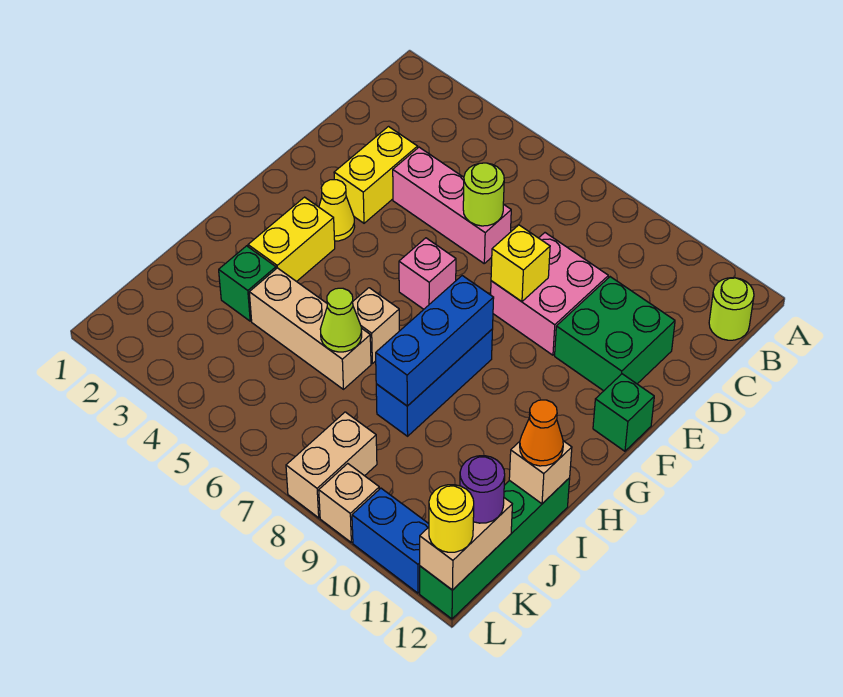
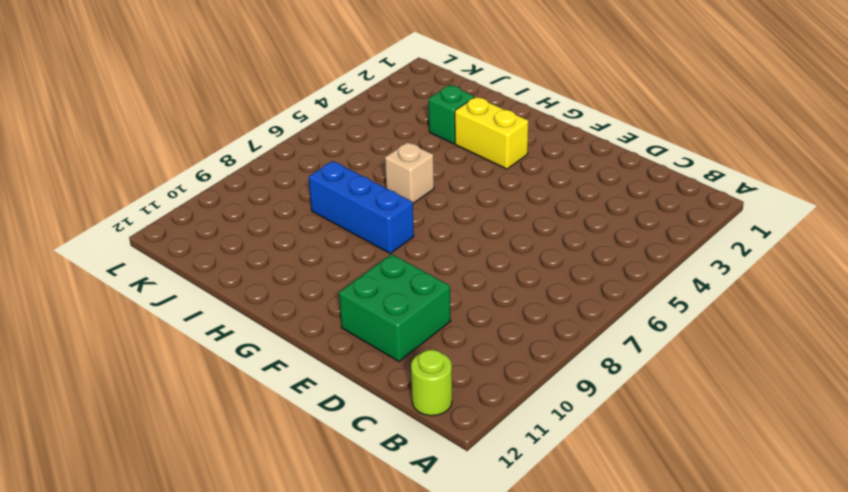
none -> yellow brick D3:E3 level 1
none -> pink brick D4:D6 level 1
none -> pink brick D8:E9 level 1

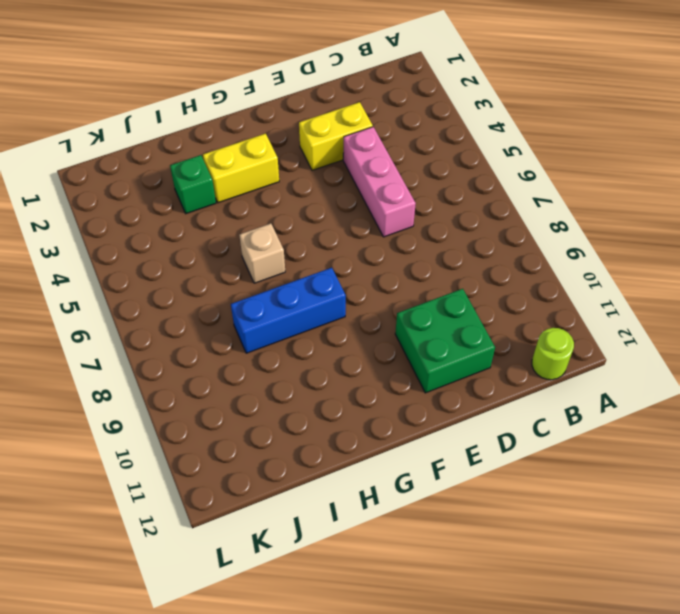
none -> pink brick D8:E9 level 1
none -> yellow cone F3 level 1
none -> pink brick F6 level 1

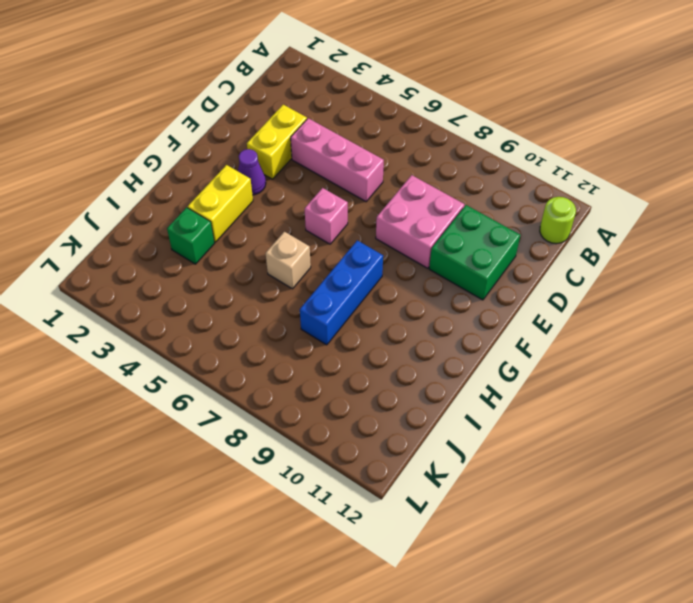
purple cone F3 level 1 -> yellow cone F3 level 1
none -> green brick F12 level 1
none -> tan brick I4:I6 level 1
none -> green brick I12:L12 level 1

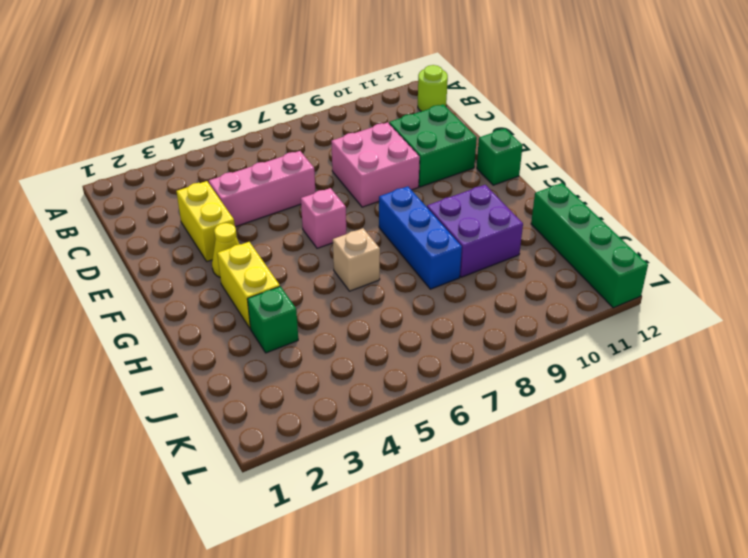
purple brick H9:I10 level 1 -> none
none -> tan brick I4:I6 level 1
none -> tan brick K8:L8 level 1
none -> tan brick L9 level 1

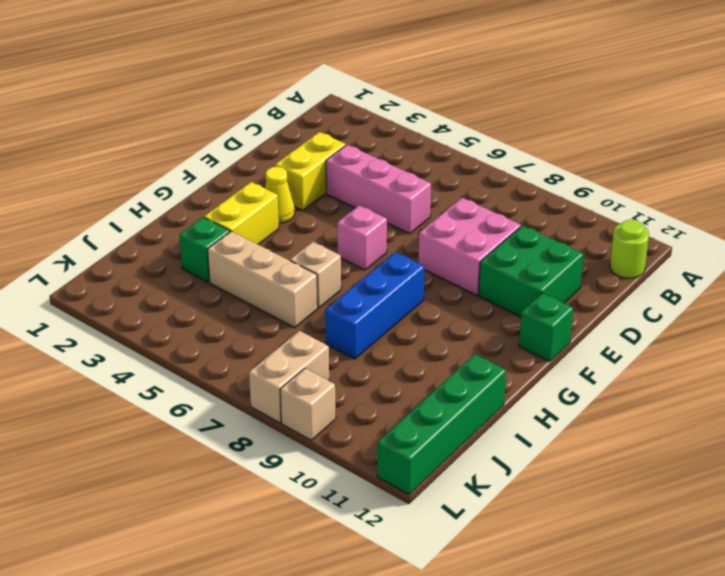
none -> blue brick L10:L11 level 1
none -> lime round brick D6 level 2
none -> yellow brick E8 level 2

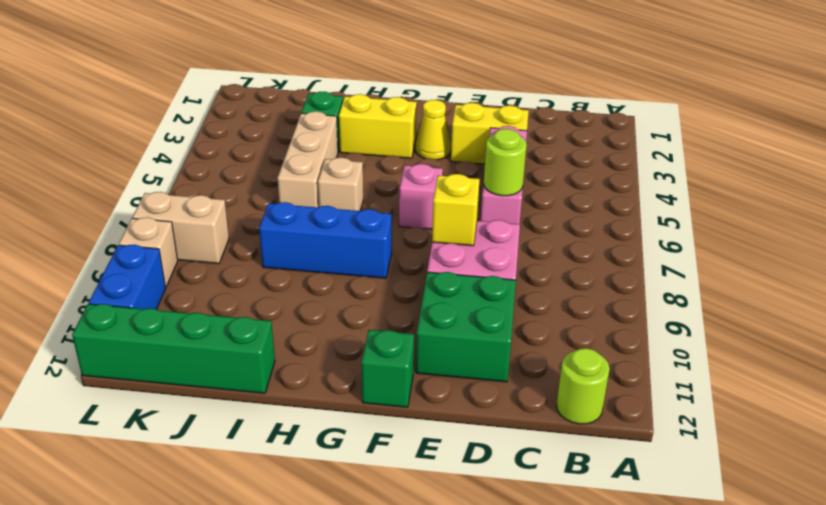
none -> blue brick G8:I8 level 2
none -> lime cone I6 level 2
none -> tan brick I12 level 2

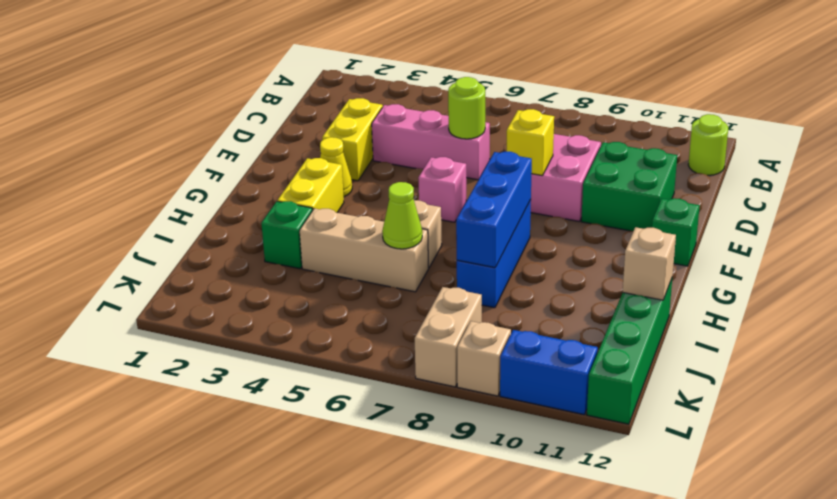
none -> tan brick K12:L12 level 2
none -> orange cone I12 level 3
none -> purple round brick K12 level 3

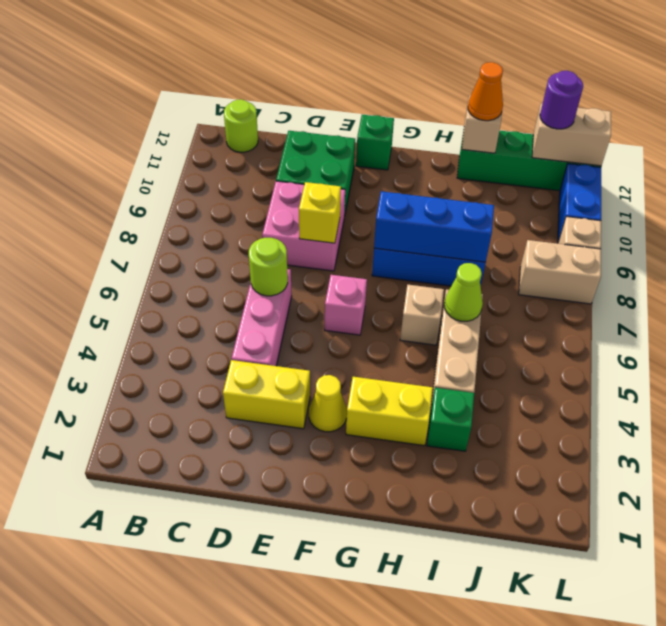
none -> yellow round brick L12 level 3

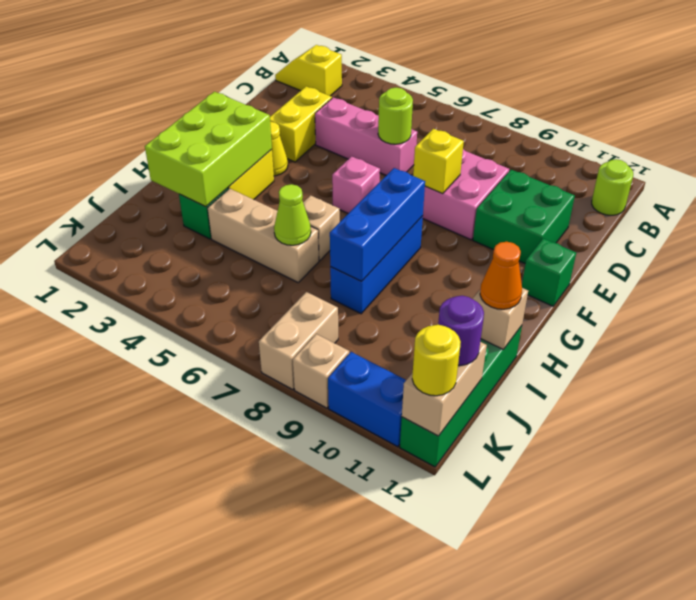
yellow slope B1:B2 level 1 top 2 -> none
lime brick G2:I3 level 2 -> none

